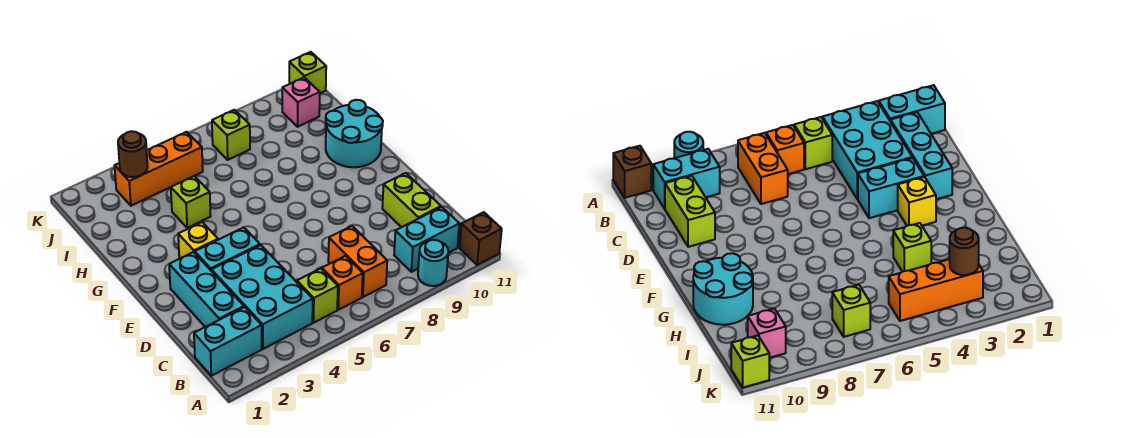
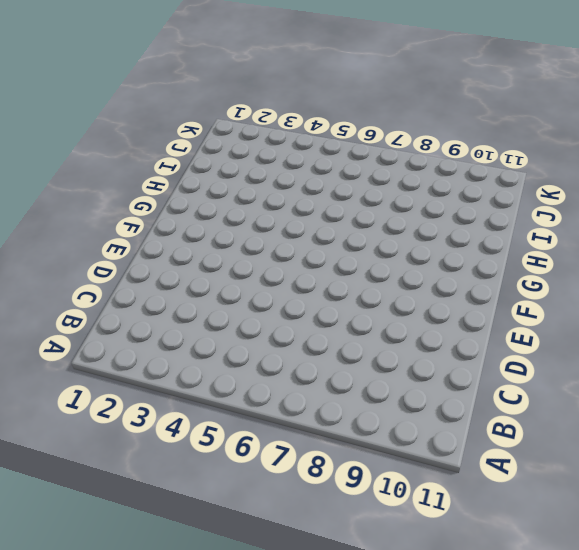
none -> cyan round brick A9 level 1
none -> brown brick A11 level 1
none -> cyan brick B1:B2 level 1

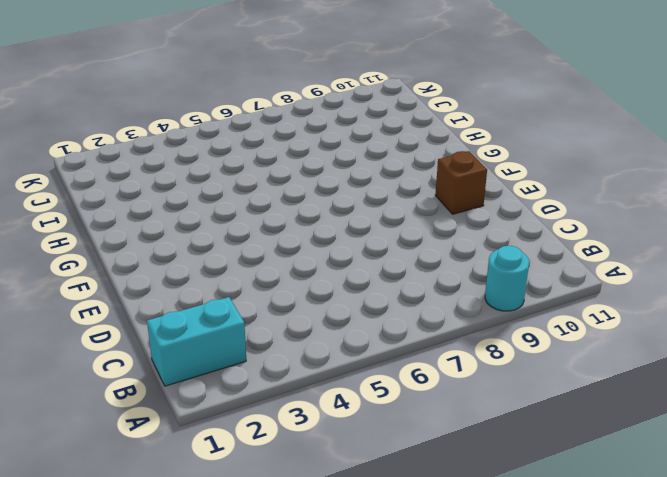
brown brick E10 level 1 -> brown brick A11 level 1
none -> cyan brick B3:D4 level 1
none -> lime brick B5 level 1
none -> orange brick B6 level 1

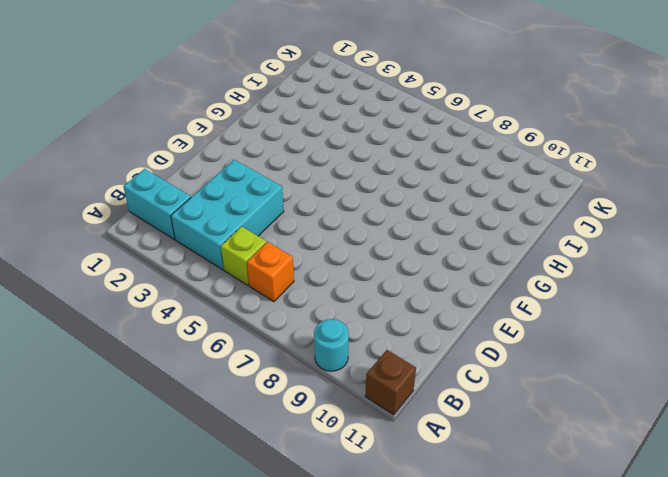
none -> orange brick B7:C7 level 1
none -> cyan brick B9:B10 level 1
none -> cyan brick C2:E2 level 1

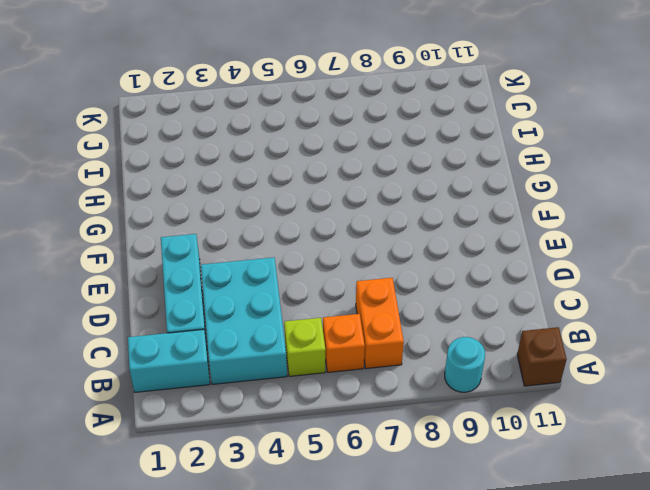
none -> cyan brick B9:B10 level 1
none -> lime brick C10:D10 level 1
none -> cyan brick E3:E4 level 1

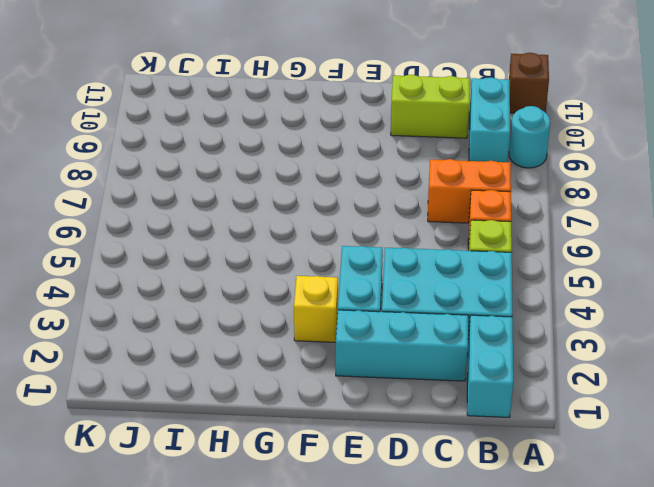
none -> cyan round brick G10:H11 level 1
none -> lime brick H4 level 1
none -> orange brick J3:J5 level 1

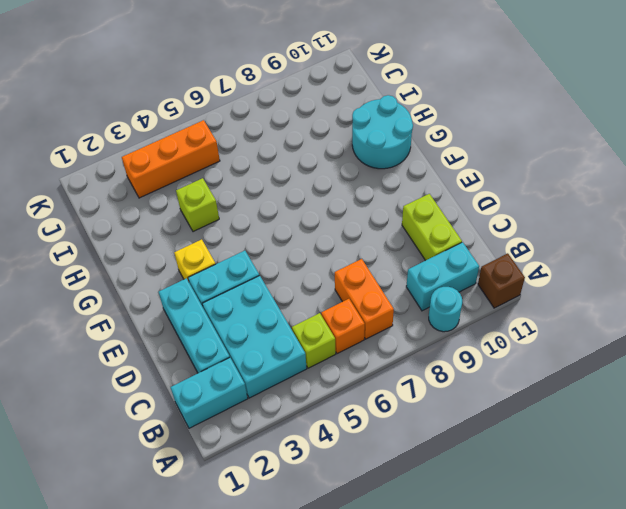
none -> lime brick J7 level 1
none -> pink brick J10 level 1
none -> lime brick K11 level 1

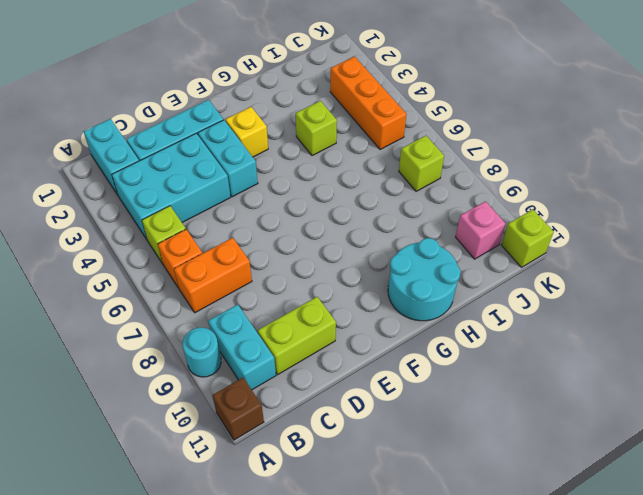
none -> brown round brick J3 level 2

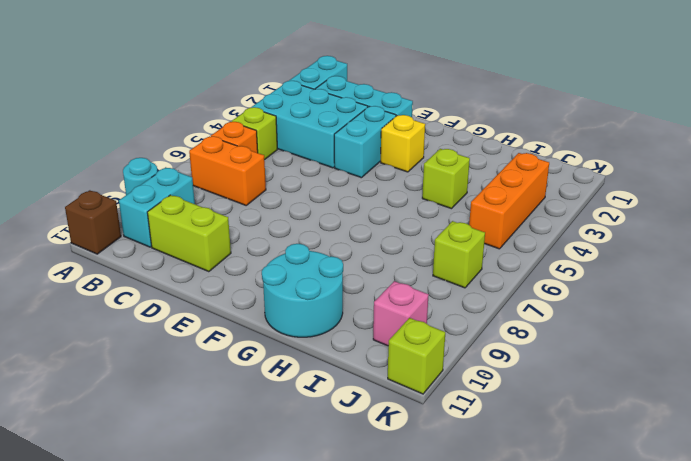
none -> brown round brick J3 level 2

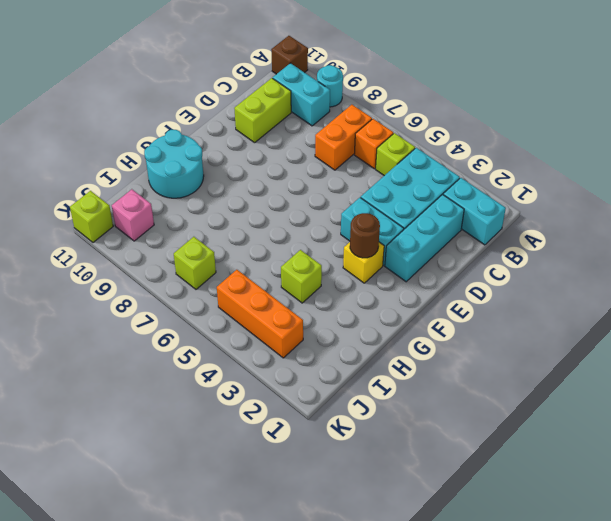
brown round brick F3 level 2 -> brown round brick J3 level 2

